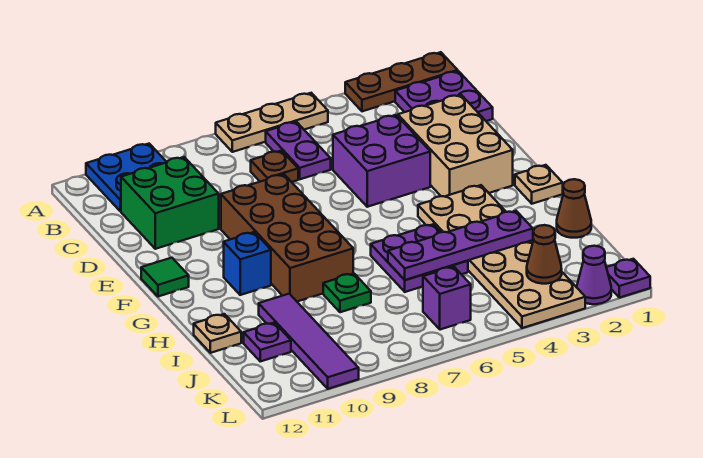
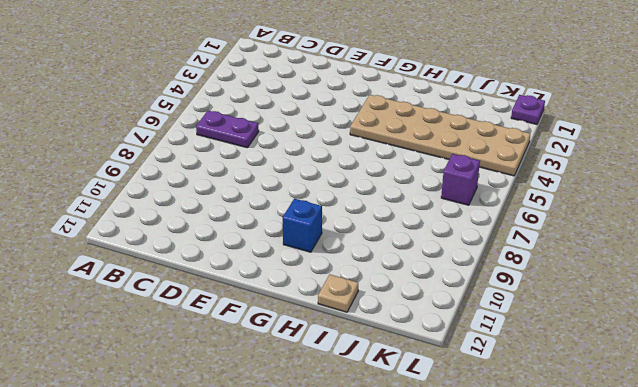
none -> brown plate A1:A3 level 1
none -> tan plate A5:A7 level 1
none -> blue plate A10:B11 level 1

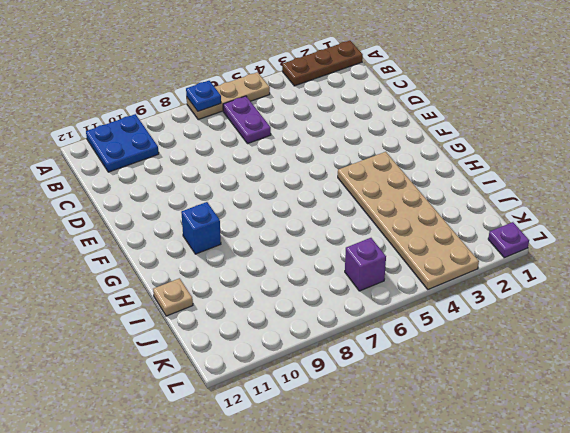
blue plate A7 level 2 -> none
none -> purple plate B1:C2 level 1
none -> brown plate C7 level 1
none -> green brick C10:D11 level 1

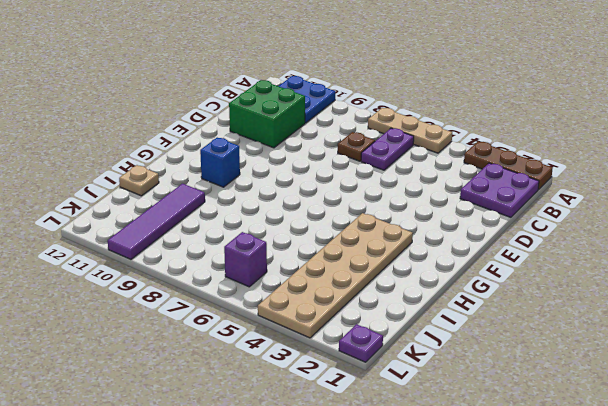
none -> tan brick D2:F3 level 1
none -> purple brick D4:E5 level 1
none -> brown brick E8:H9 level 1

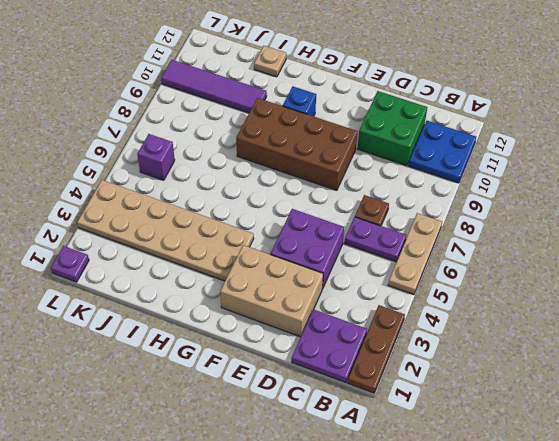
none -> green tile F12 level 1
none -> tan plate G1 level 1
none -> purple plate H5:I6 level 1

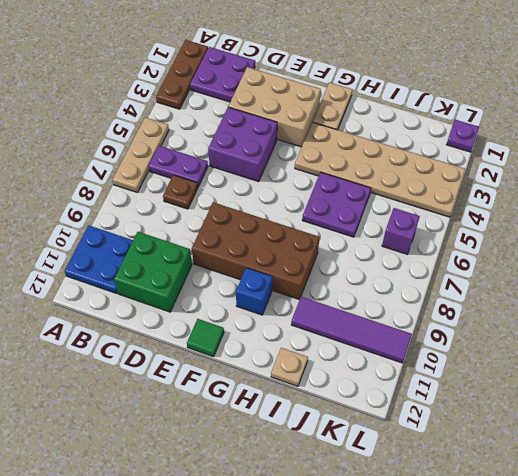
tan plate G1:G2 level 1 -> tan plate G1 level 1
none -> brown cone I1 level 1
none -> green plate I8 level 1
none -> purple plate J11 level 1

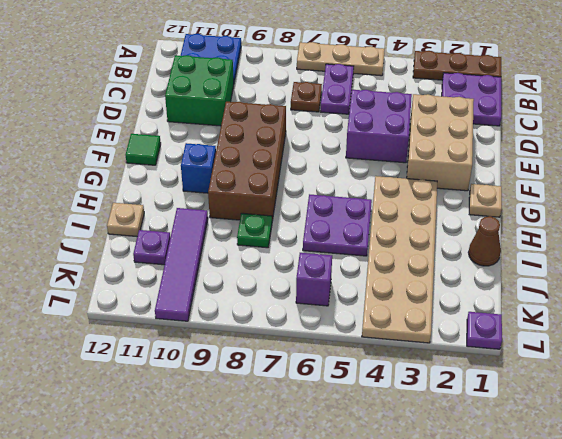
none -> purple cone L2 level 1
none -> purple plate I3:I6 level 2
none -> brown cone K3 level 2

